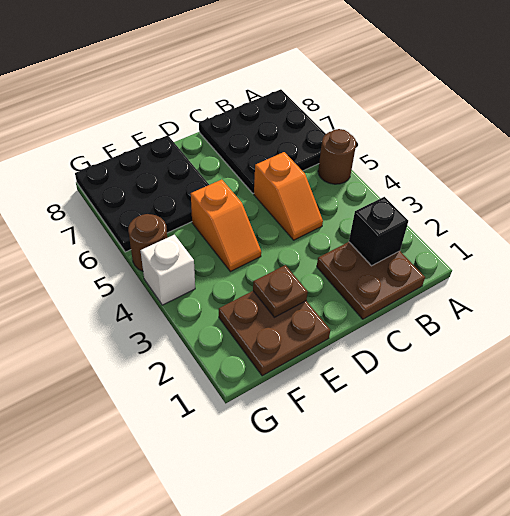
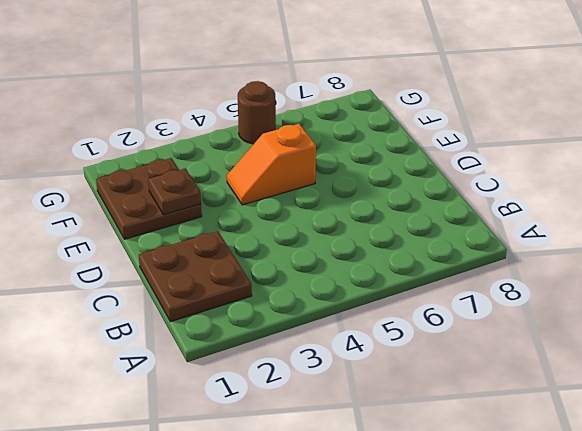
none -> brown round brick A5 level 1
none -> black plate A6:C8 level 1

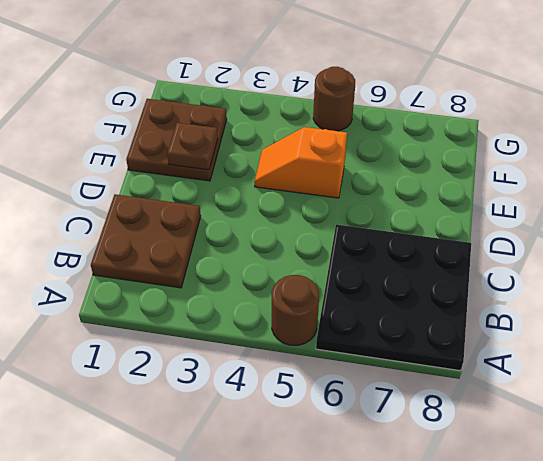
none -> orange slope C4:C5 level 1 top 5
none -> black plate E6:G8 level 1

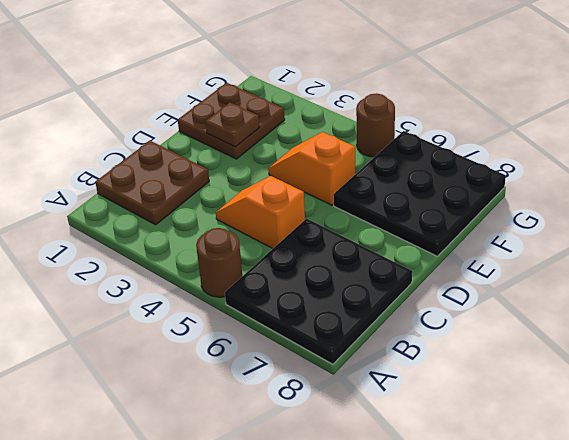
none -> white brick G4 level 1
none -> black brick B2 level 2

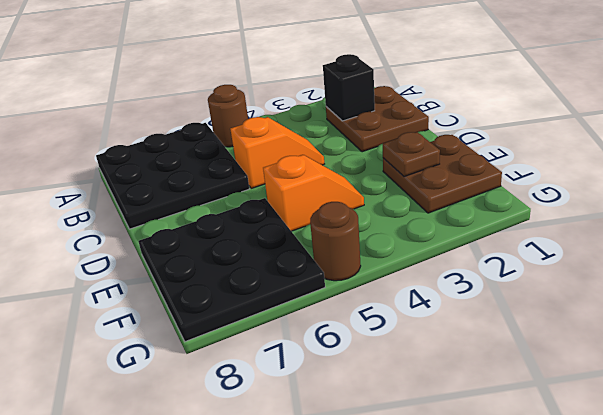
none -> white brick G4 level 1

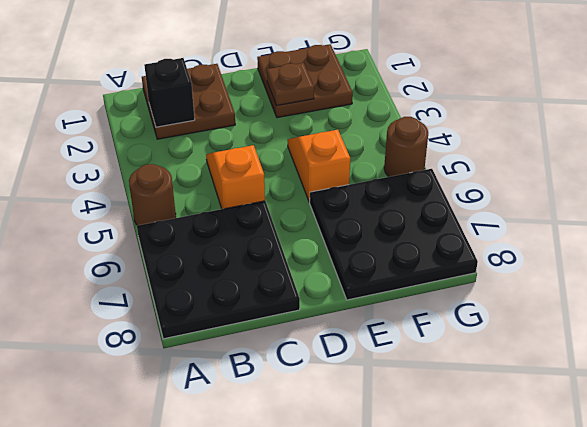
none -> white brick G4 level 1

